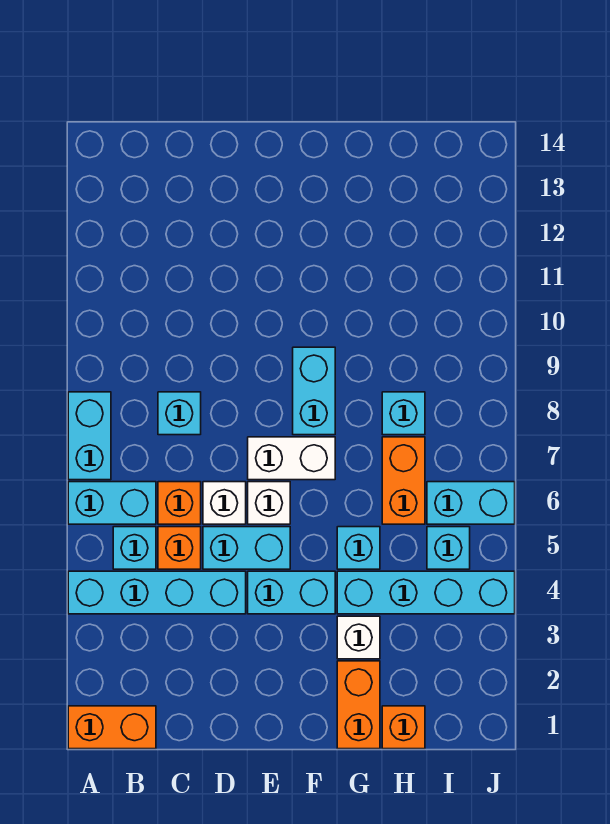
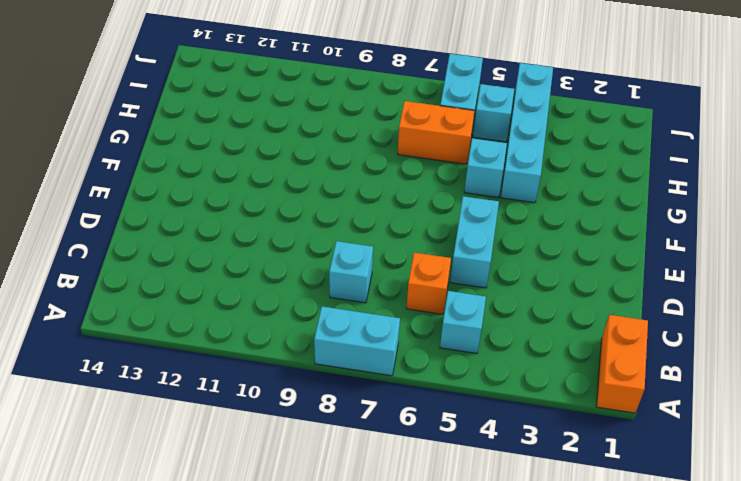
none -> cyan brick A4:D4 level 1
none -> cyan brick A6:B6 level 1
none -> orange brick C5 level 1

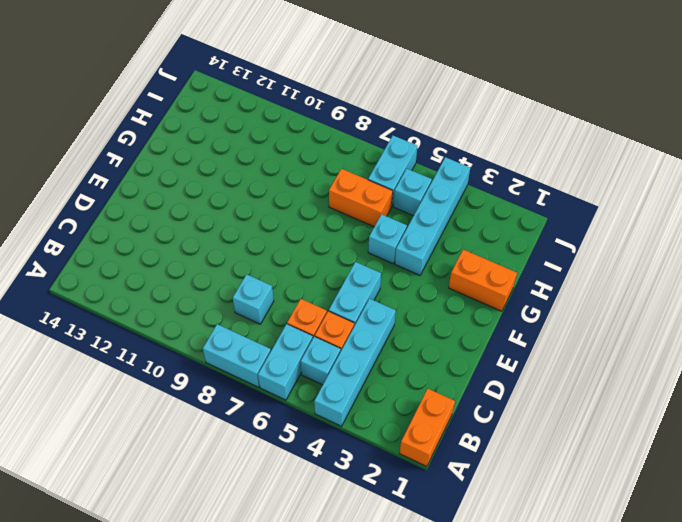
none -> white brick D6 level 1
none -> cyan brick E4:F4 level 1
none -> white brick E6 level 1

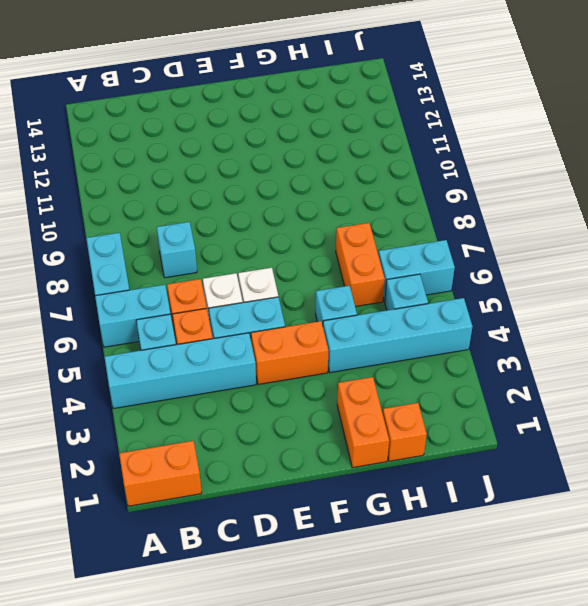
orange brick E4:F4 level 1 -> cyan brick E4:F4 level 1
none -> white brick E7:F7 level 1
none -> cyan brick F8:F9 level 1
none -> white brick G3 level 1

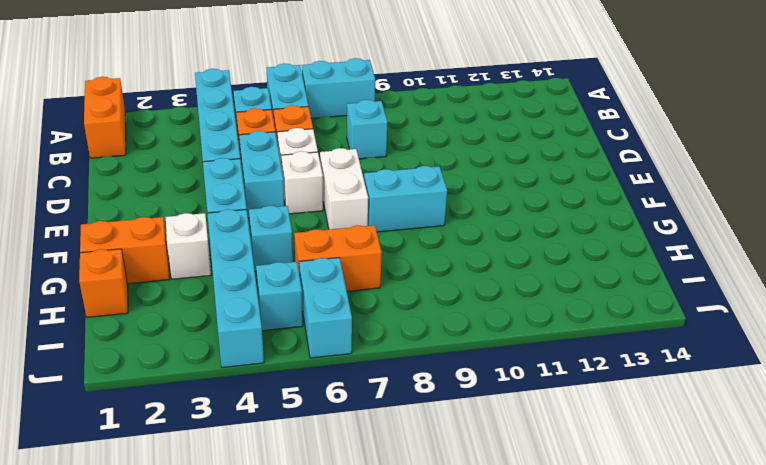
none -> cyan brick H8 level 1

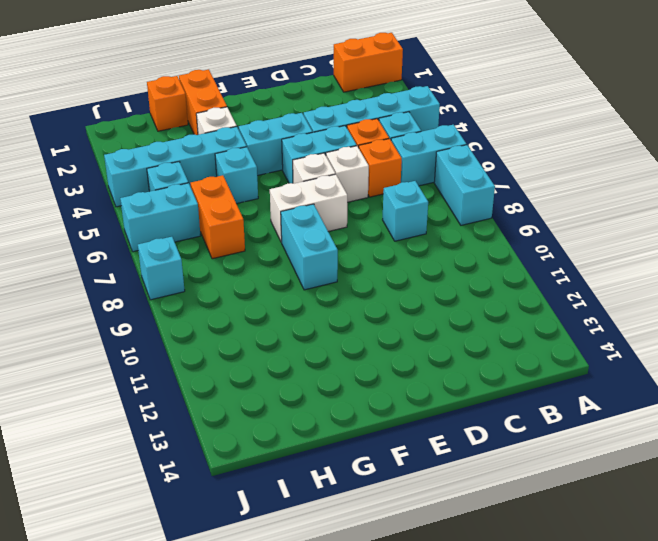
cyan brick J8 level 1 -> cyan brick H8 level 1

